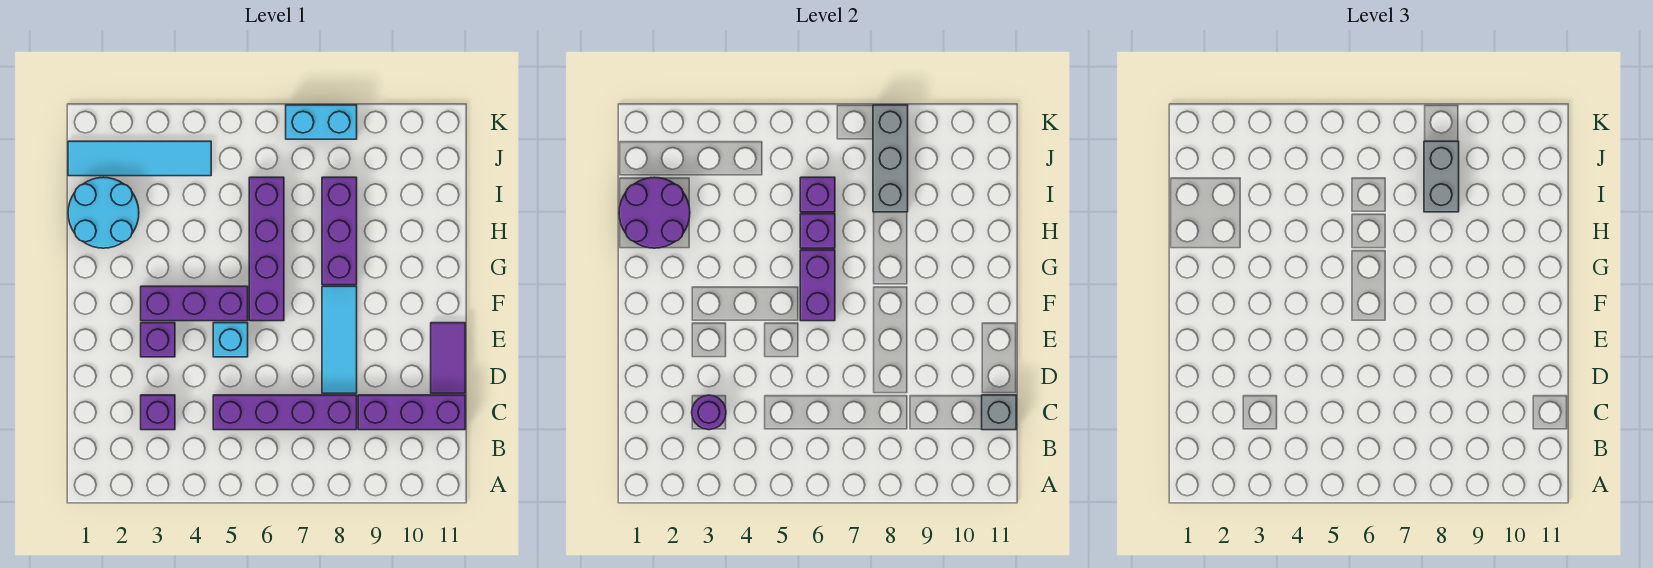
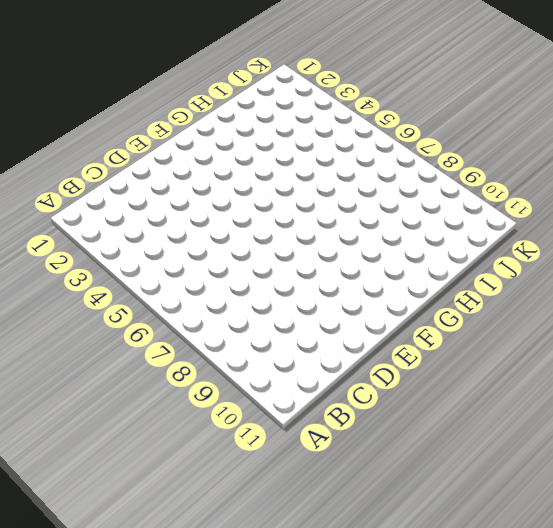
none -> purple brick C3 level 1
none -> purple brick C5:C8 level 1
none -> purple brick C9:C11 level 1

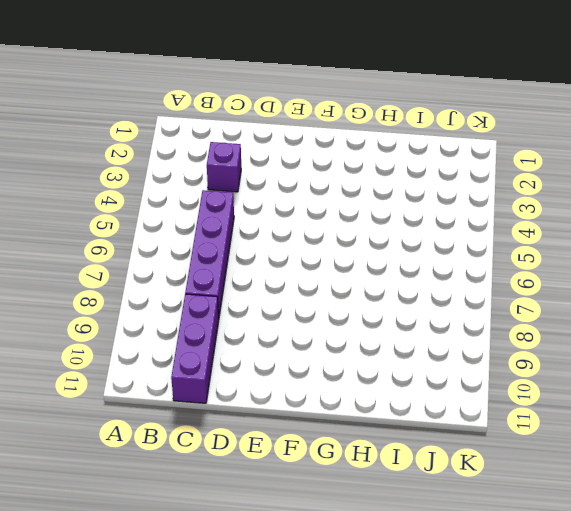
none -> cyan tile D8:F8 level 1
none -> purple tile D11:E11 level 1
none -> purple brick E3 level 1

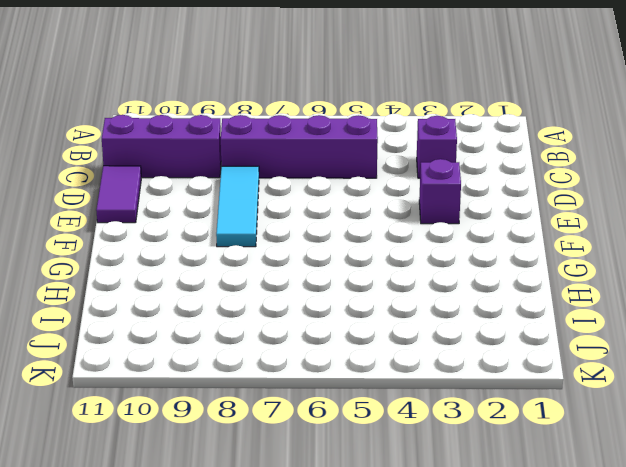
none -> cyan brick E5 level 1
none -> purple brick F3:F5 level 1
none -> purple brick F6:I6 level 1

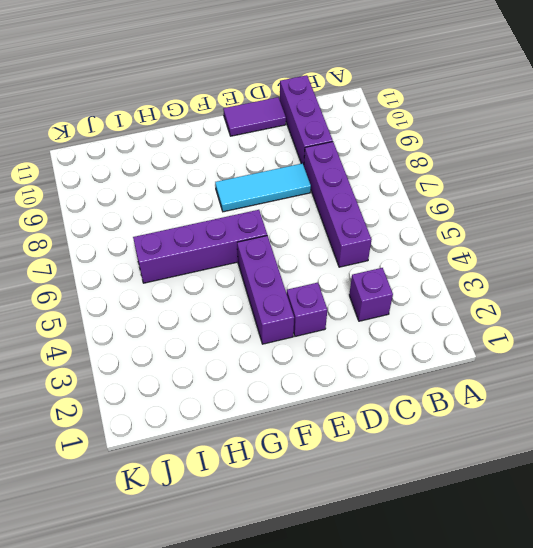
none -> cyan brick E5 level 1
none -> purple brick G8:I8 level 1
none -> cyan round brick H1:I2 level 1

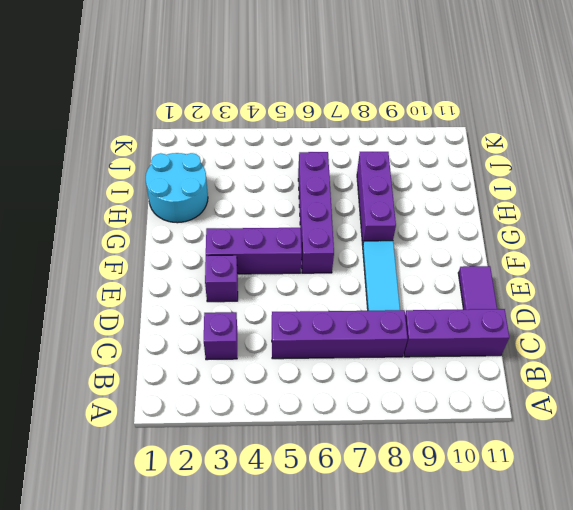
none -> cyan brick E5 level 1
none -> cyan tile J1:J4 level 1
none -> cyan brick K7:K8 level 1

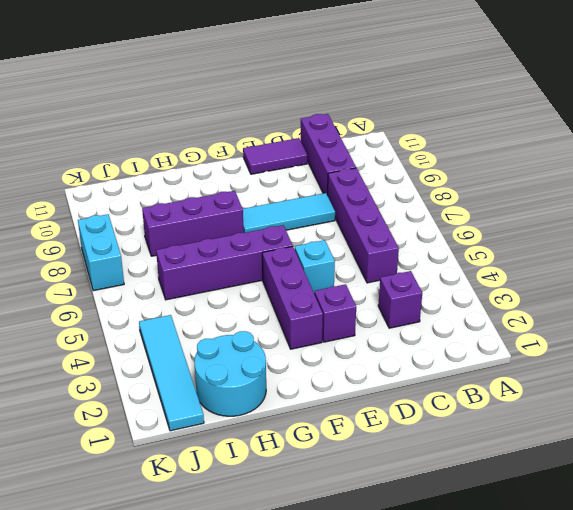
none -> purple round brick C3 level 2
none -> grey brick C11 level 2
none -> purple brick F6:G6 level 2

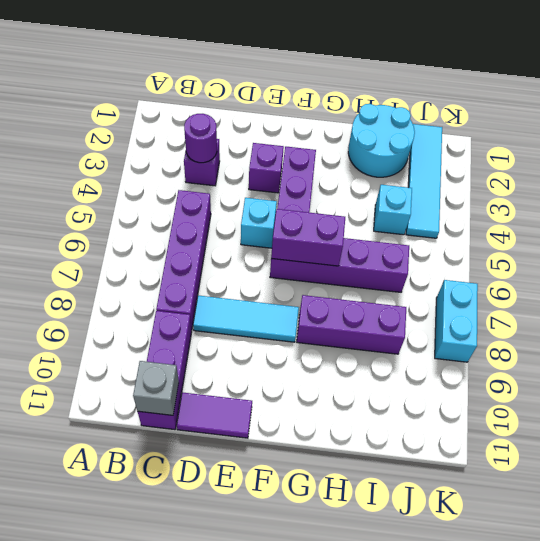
cyan brick I4 level 1 -> none
none -> purple round brick H1:I2 level 2
none -> purple brick H6 level 2
none -> purple brick I6 level 2

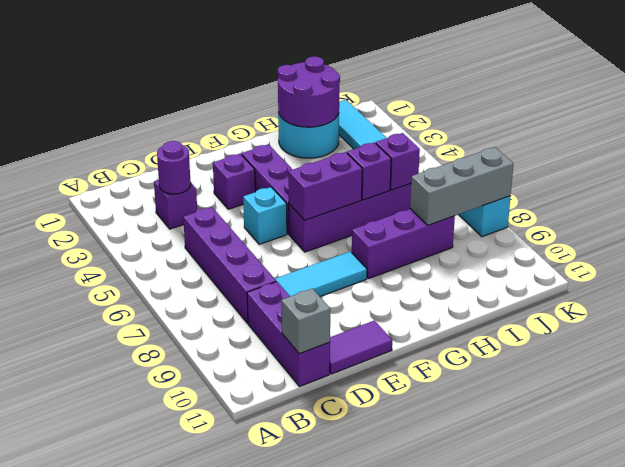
none -> grey brick I8:J8 level 3

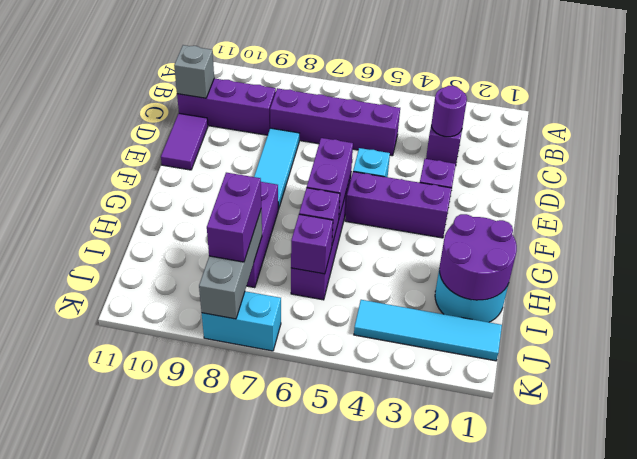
purple brick I8:J8 level 3 -> grey brick I8:J8 level 3

